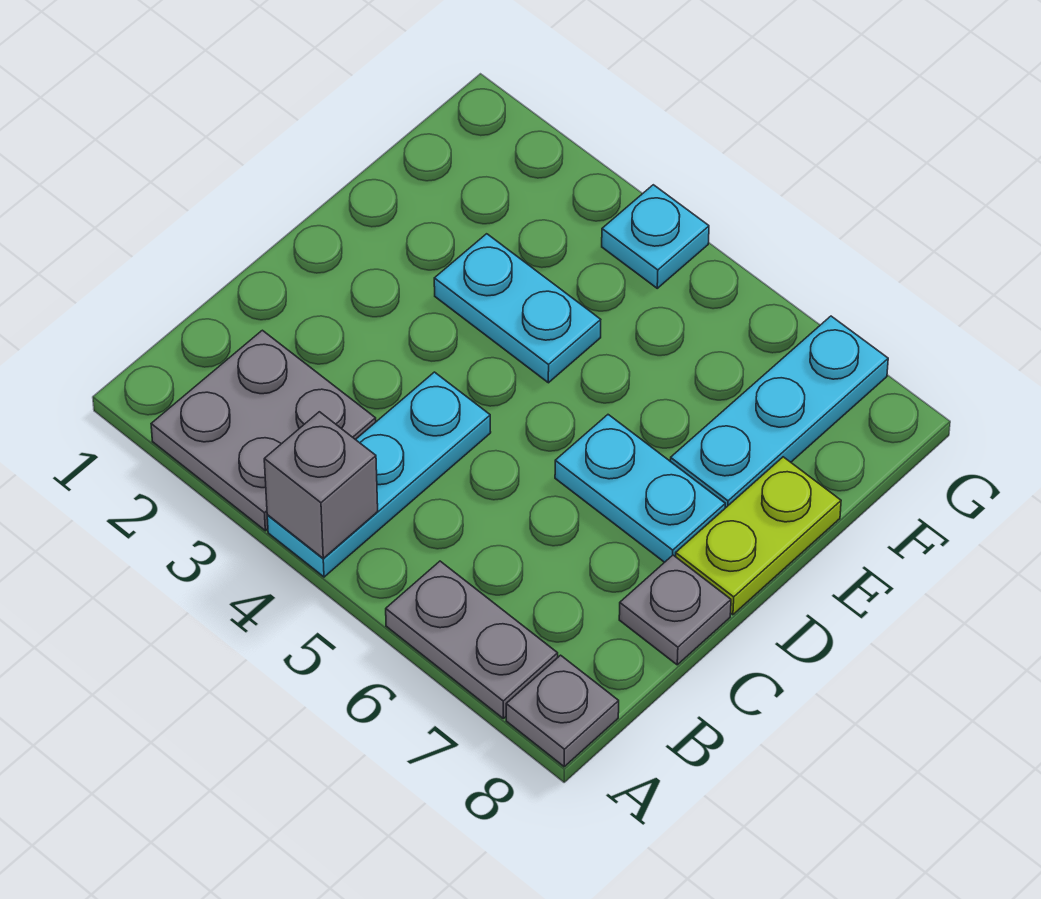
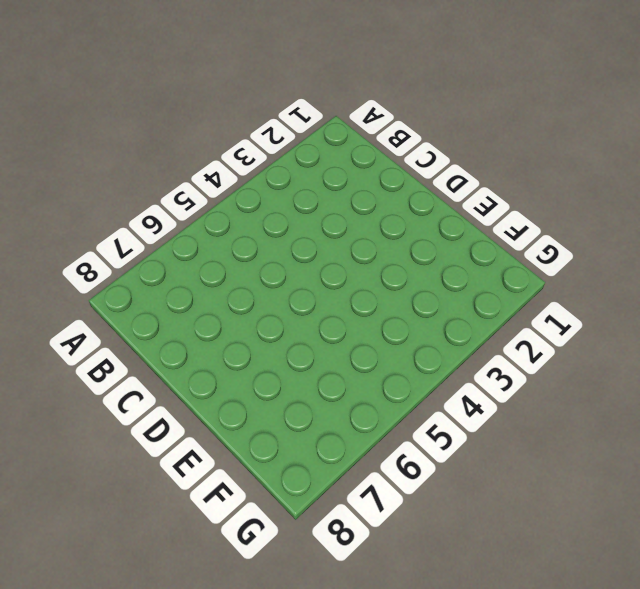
none -> grey plate A2:B3 level 1
none -> cyan plate A4:C4 level 1

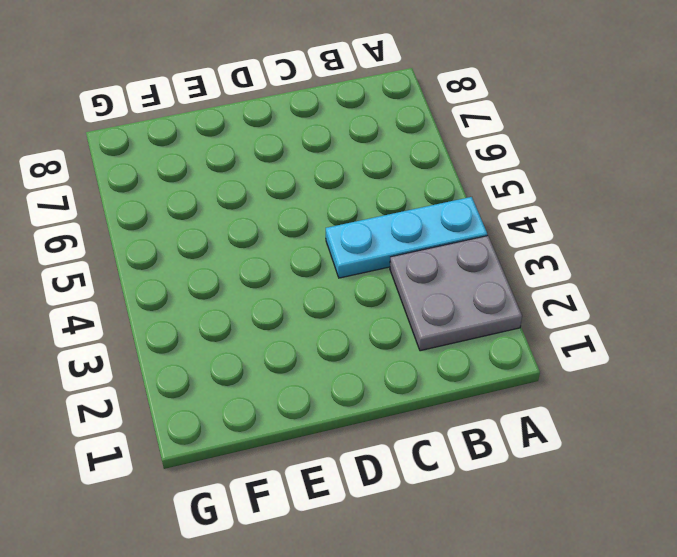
none -> grey plate A6:A7 level 1
none -> grey plate A8 level 1

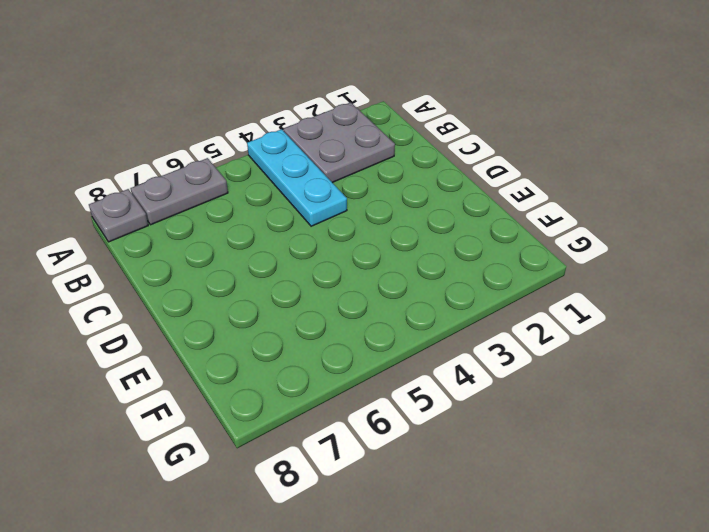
none -> grey plate C8 level 1
none -> cyan plate D6:D7 level 1

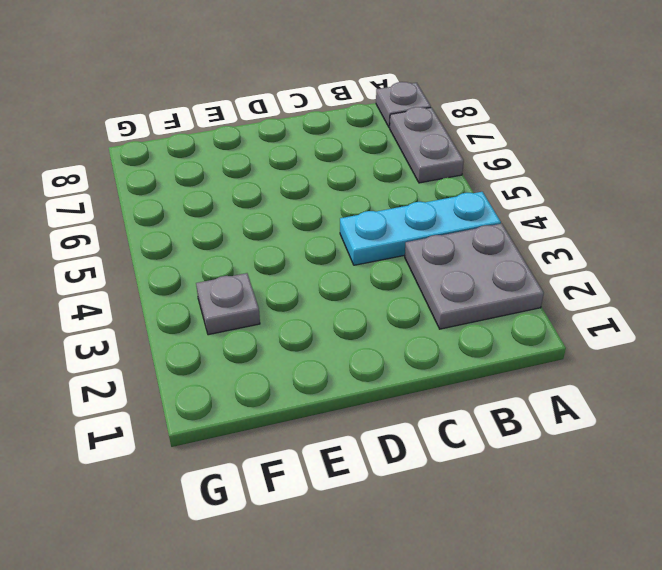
grey plate F3 level 1 -> grey plate C8 level 1
none -> cyan plate D6:D7 level 1
none -> lime plate D8:E8 level 1

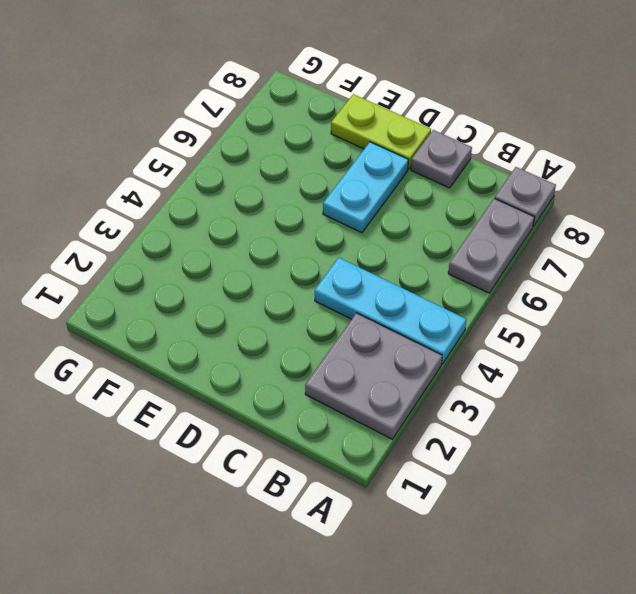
none -> cyan plate E3:E4 level 1
none -> cyan plate E7:G7 level 1

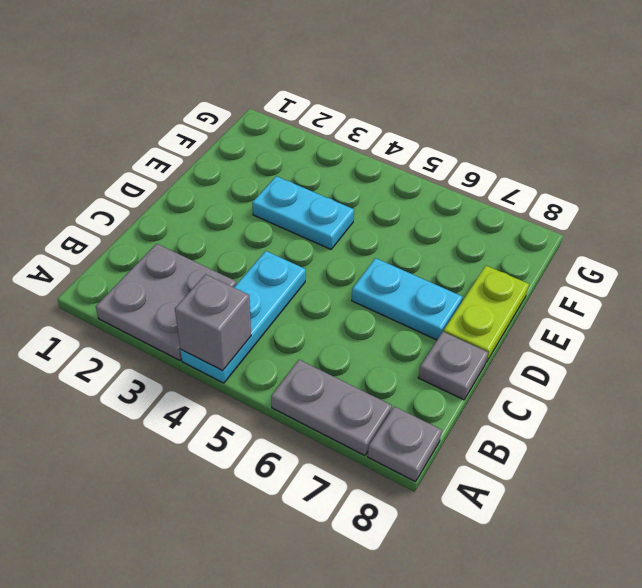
none -> cyan plate E7:G7 level 1
none -> cyan plate G4 level 1

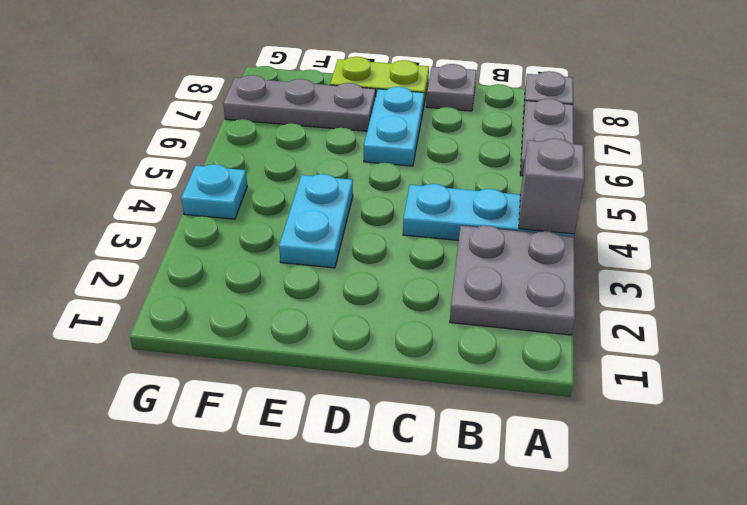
grey plate E7:G7 level 1 -> cyan plate E7:G7 level 1

